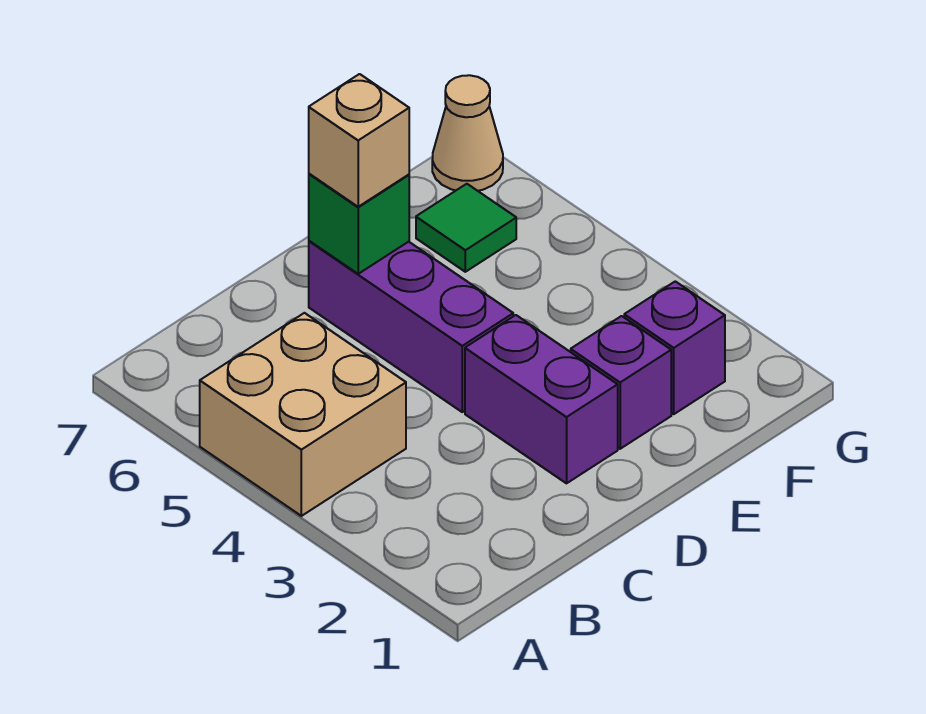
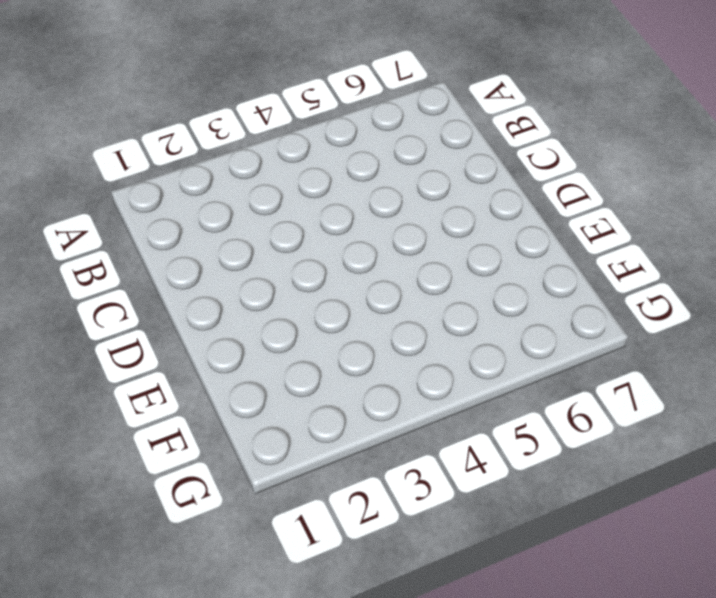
none -> tan brick A4:B5 level 1
none -> purple brick D2:D3 level 1

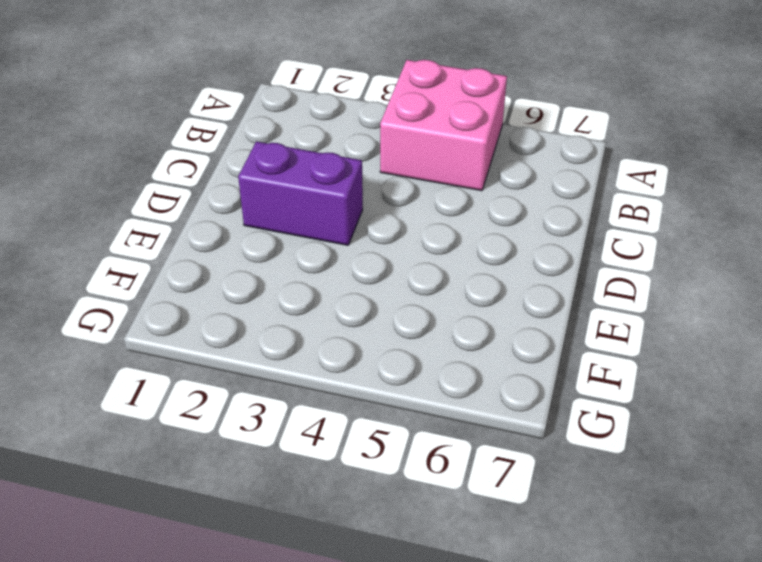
pink brick A4:B5 level 1 -> tan brick A4:B5 level 1
none -> purple brick D4:D6 level 1
none -> purple brick E2 level 1

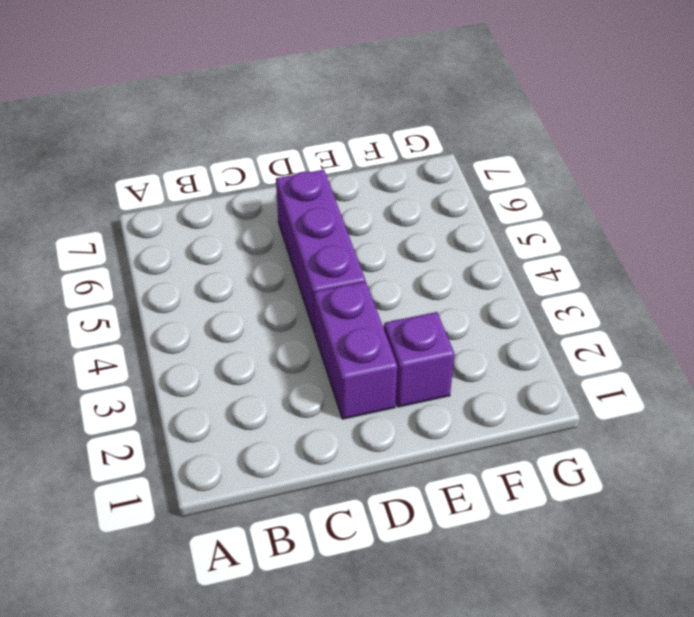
none -> tan brick A4:B5 level 1
none -> purple brick F2 level 1

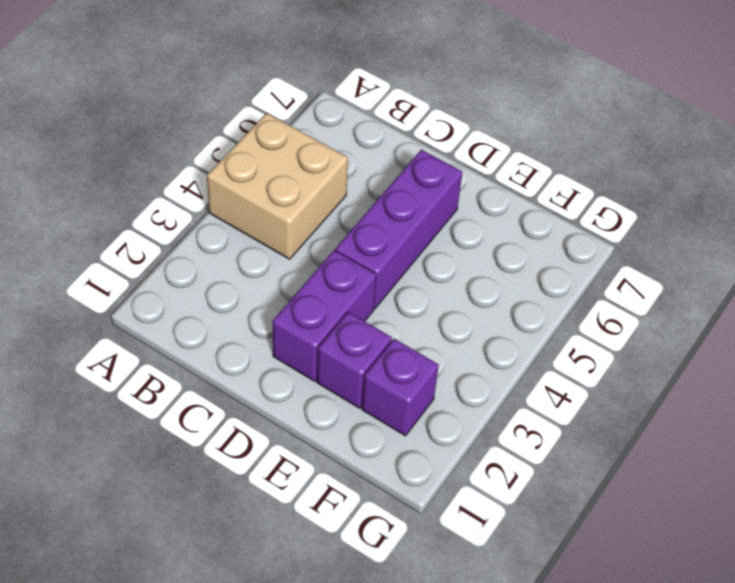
none -> green tile F6 level 1
none -> tan cone G7 level 1

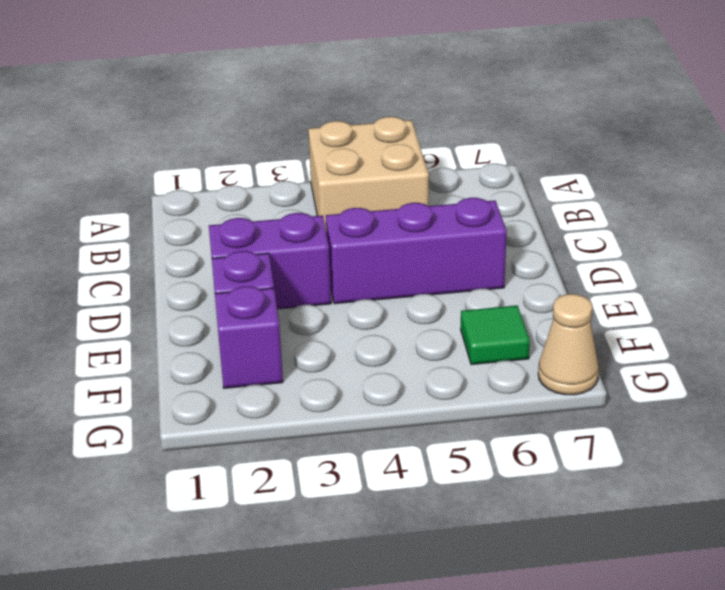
none -> green brick D6 level 2
none -> tan brick D6 level 3

